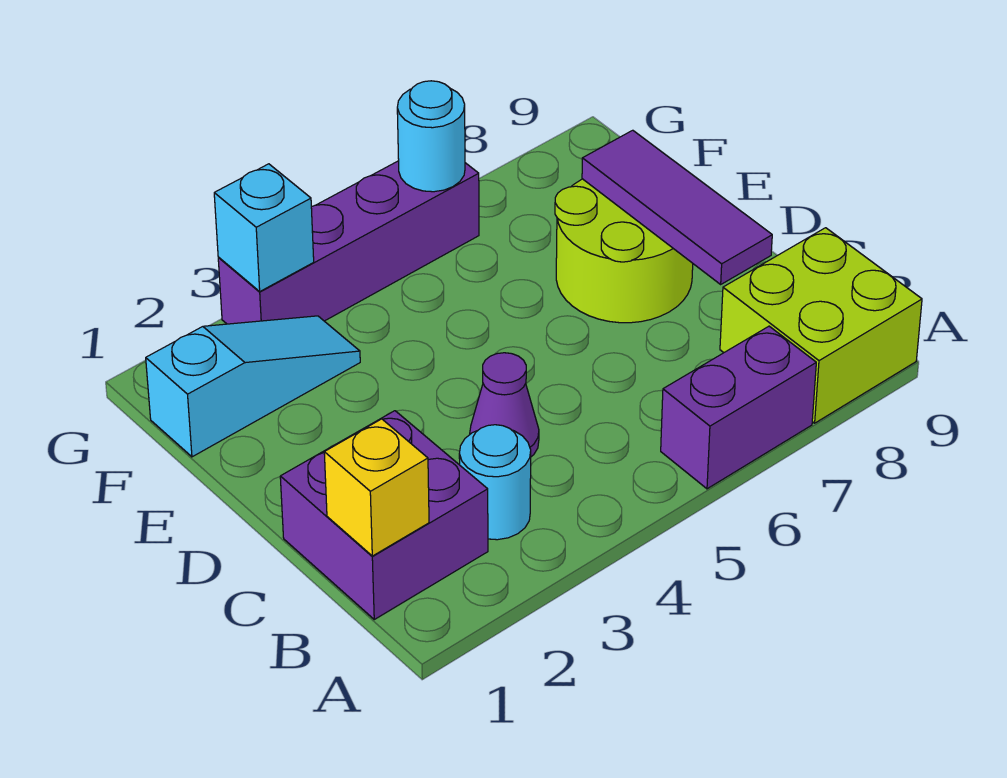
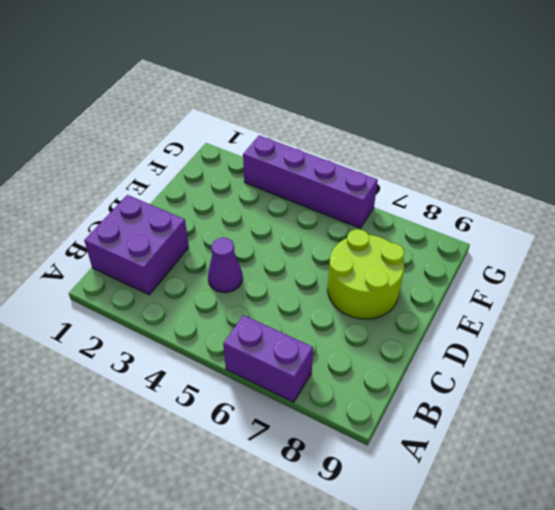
none -> lime brick A8:B9 level 1
none -> cyan round brick B3 level 1
none -> cyan slope F1:F3 level 1 top 1

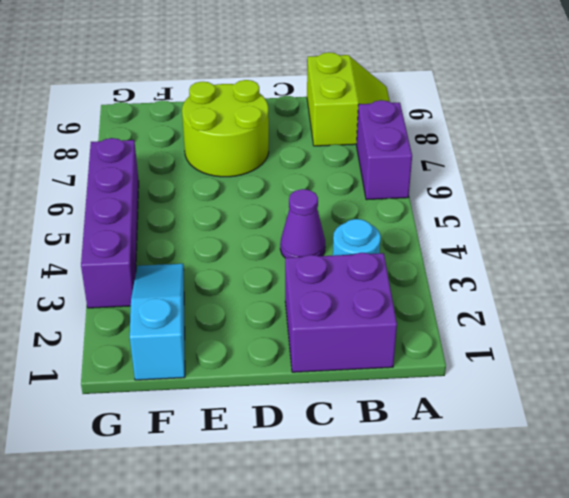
lime slope A8:B9 level 1 top B -> lime brick A8:B9 level 1
none -> yellow brick B1 level 2
none -> purple tile C8:E8 level 2
none -> cyan brick G3 level 2

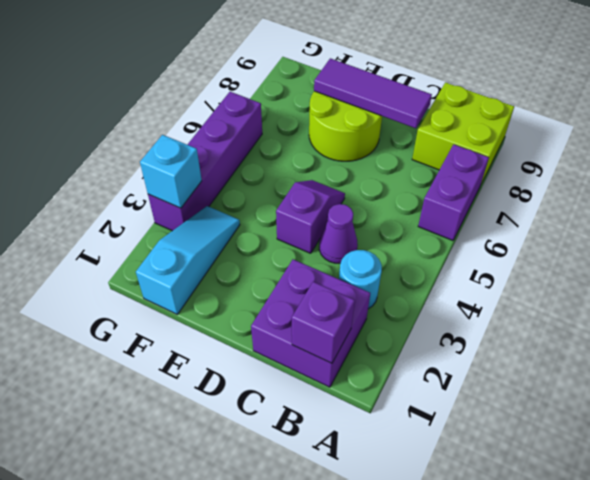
purple brick B1 level 2 -> yellow brick B1 level 2
purple slope D4:D5 level 1 top 4 -> none
none -> cyan round brick G6 level 2

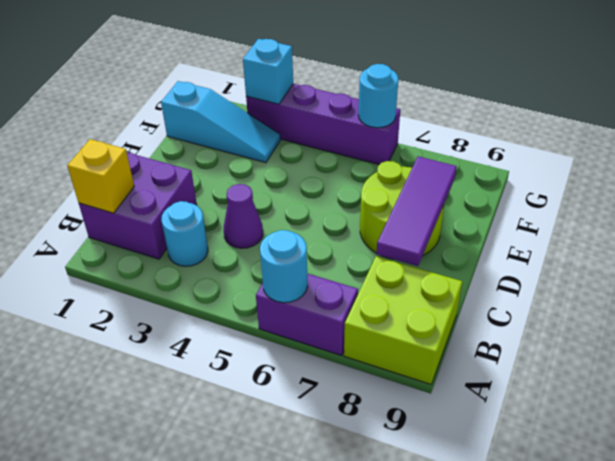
cyan round brick A6 level 2 -> none

